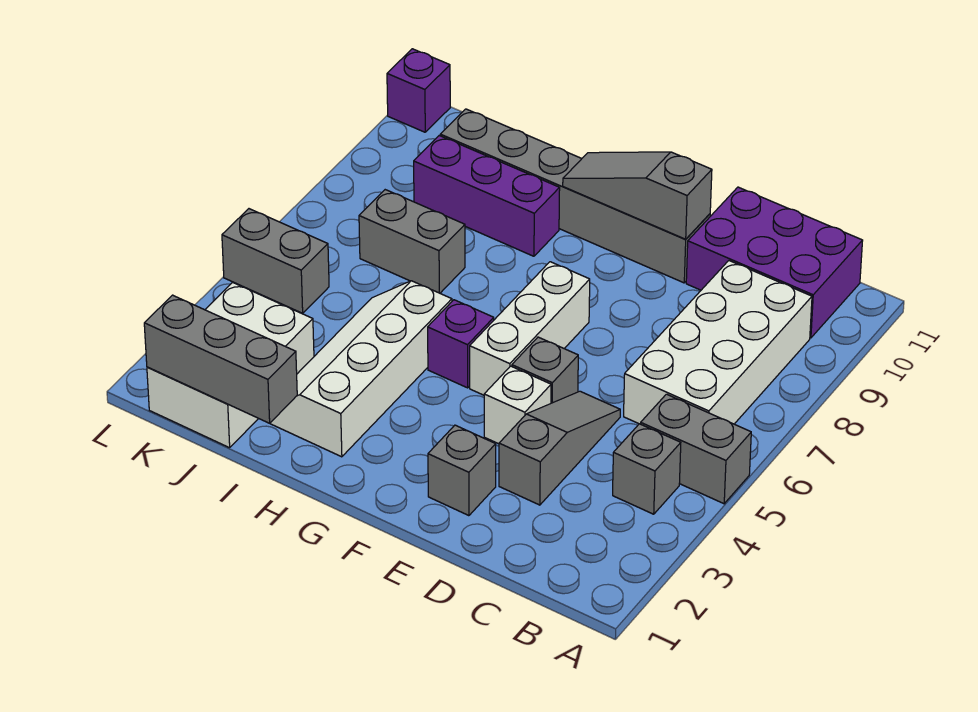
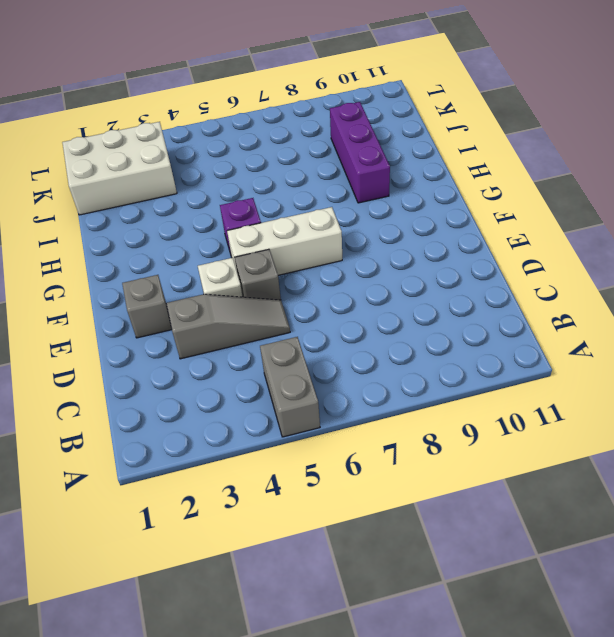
none -> grey brick B4 level 1
none -> white brick B6:C9 level 1
none -> purple brick B10:D11 level 1

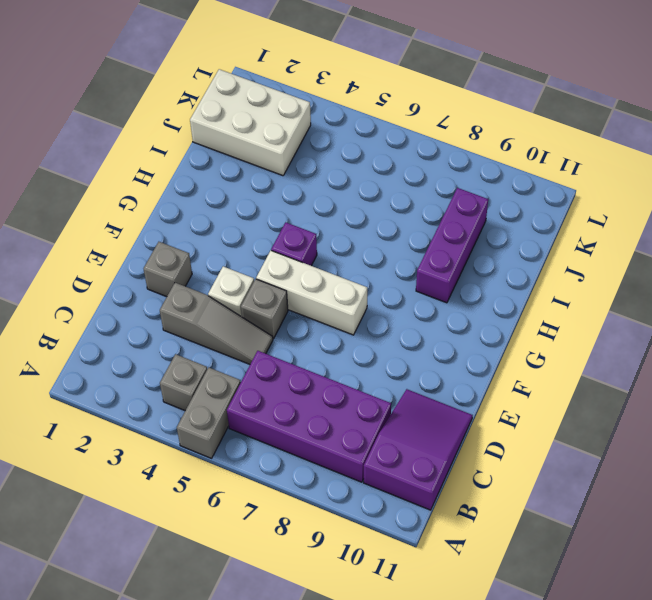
purple brick B6:C9 level 1 -> white brick B6:C9 level 1
purple slope B10:D11 level 1 top B -> purple brick B10:D11 level 1
none -> grey brick E10:J10 level 1
none -> white slope H2:I5 level 1 top H
none -> grey brick I7:J7 level 1

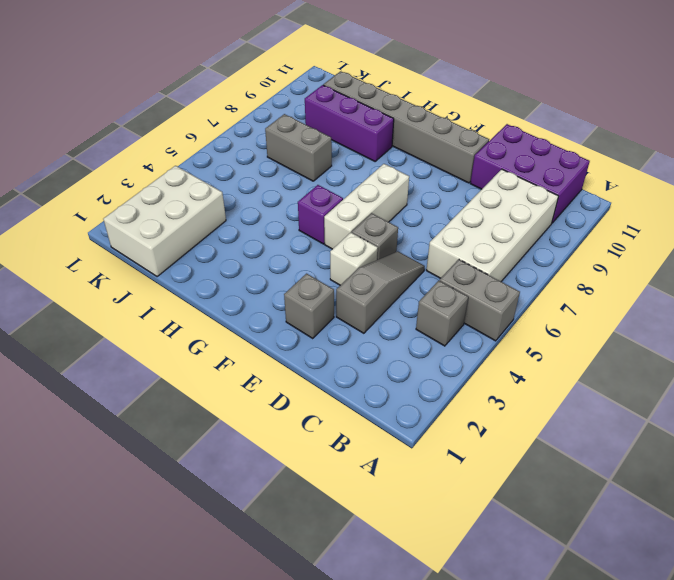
none -> white slope H2:I5 level 1 top H
none -> grey brick K5:L5 level 1
none -> purple brick L11 level 1

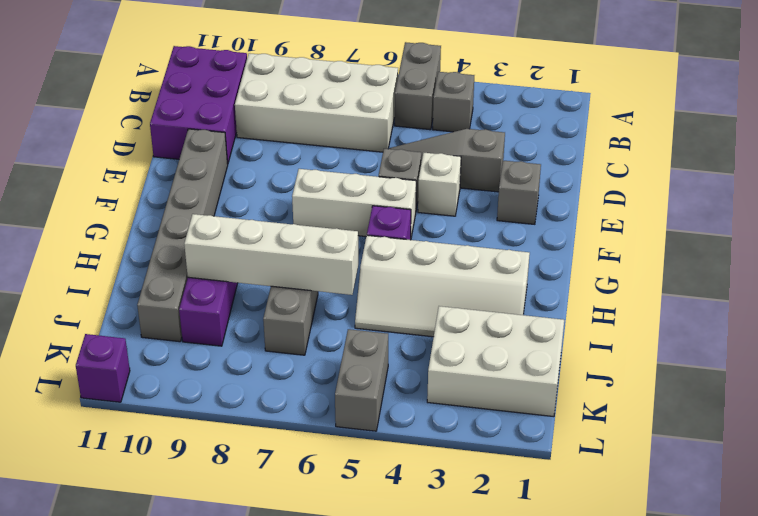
white brick I6:I9 level 2 -> none
none -> grey slope E10:G10 level 2 top E
none -> grey brick I1:K1 level 2

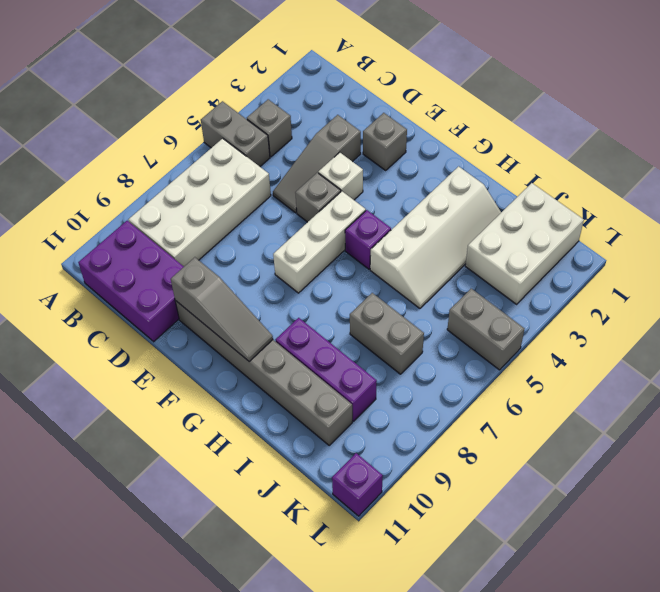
none -> grey brick I1:K1 level 2

